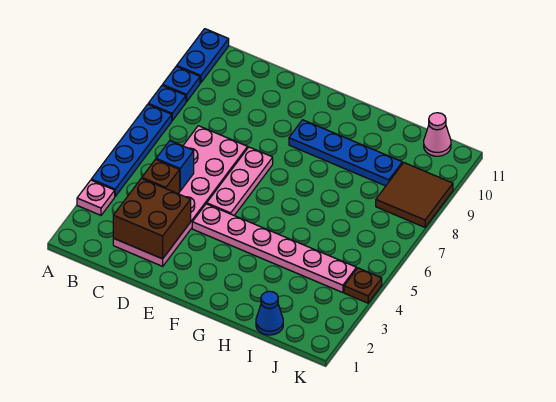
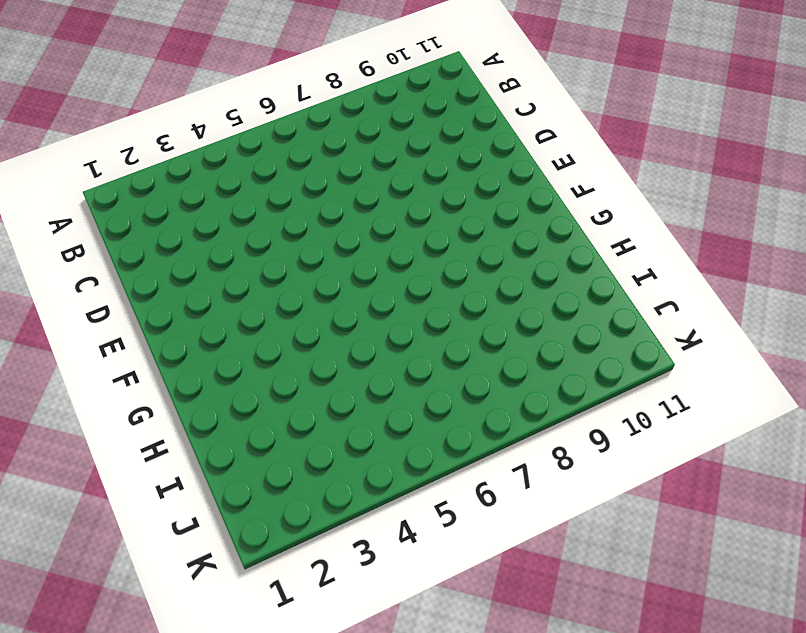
none -> pink plate A3 level 1
none -> blue plate A4:A7 level 1
none -> blue plate A8 level 1

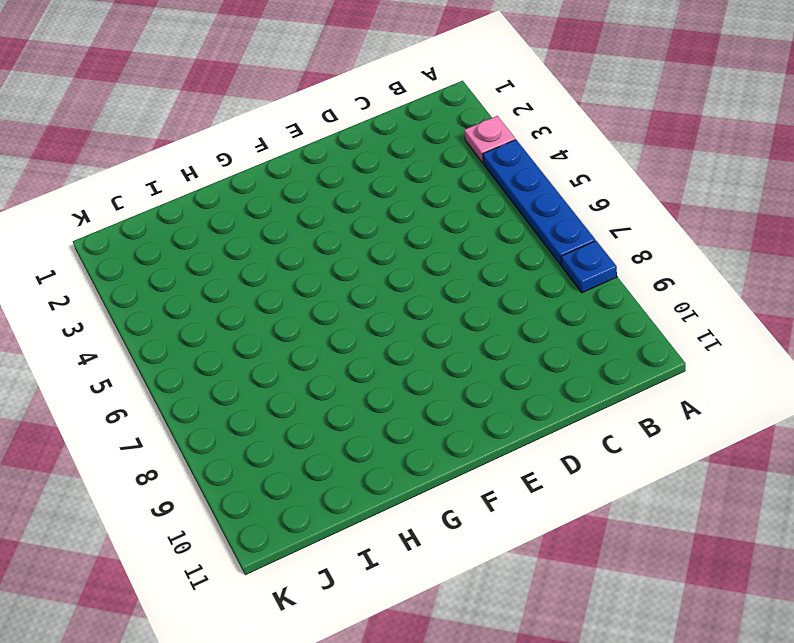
none -> blue plate A9 level 1
none -> blue plate A10:A11 level 1
none -> pink plate C2:D7 level 1

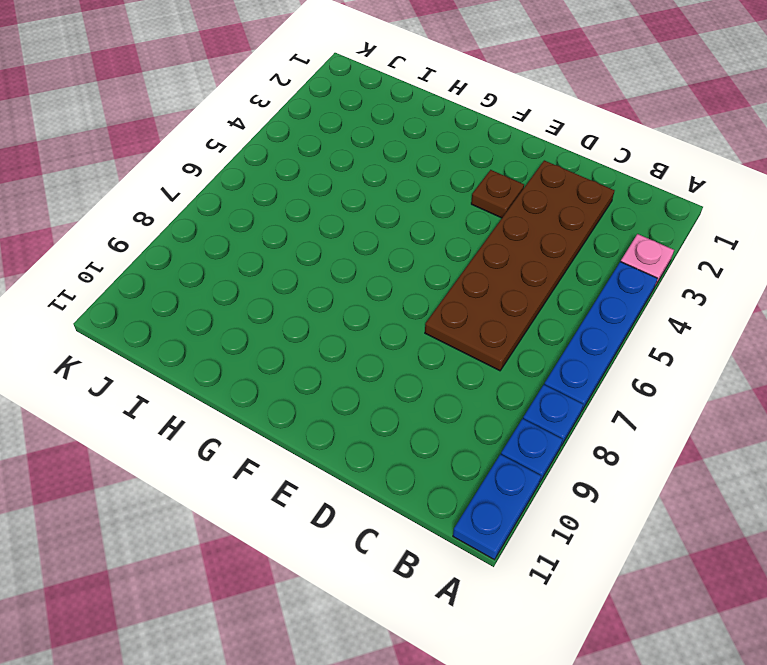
brown plate C2:D7 level 1 -> pink plate C2:D7 level 1
brown plate E3 level 1 -> brown plate K4 level 1
none -> pink plate E4:J4 level 1
none -> pink plate E5:E7 level 1
none -> blue plate F9:I9 level 1

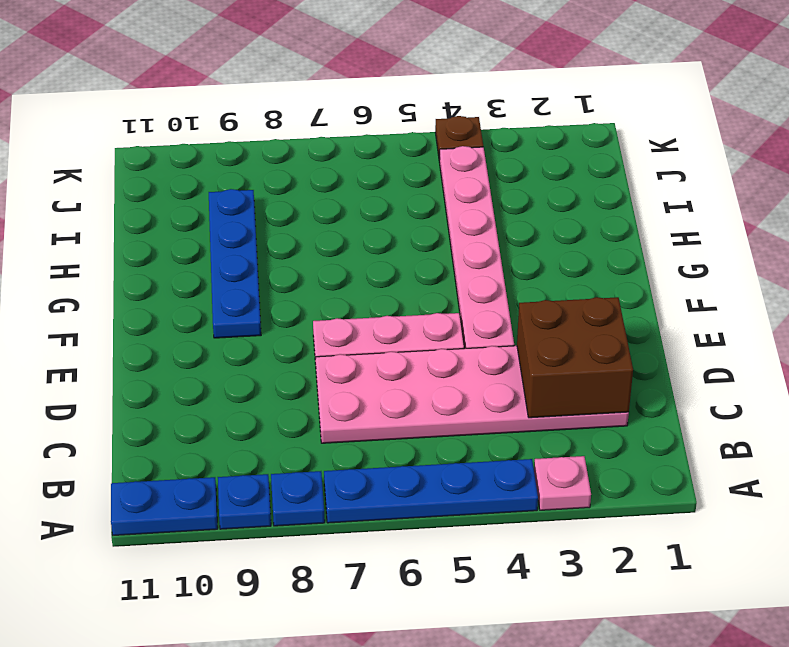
none -> blue cone I1 level 1
none -> brown tile J8:K9 level 1
none -> pink cone J11 level 1

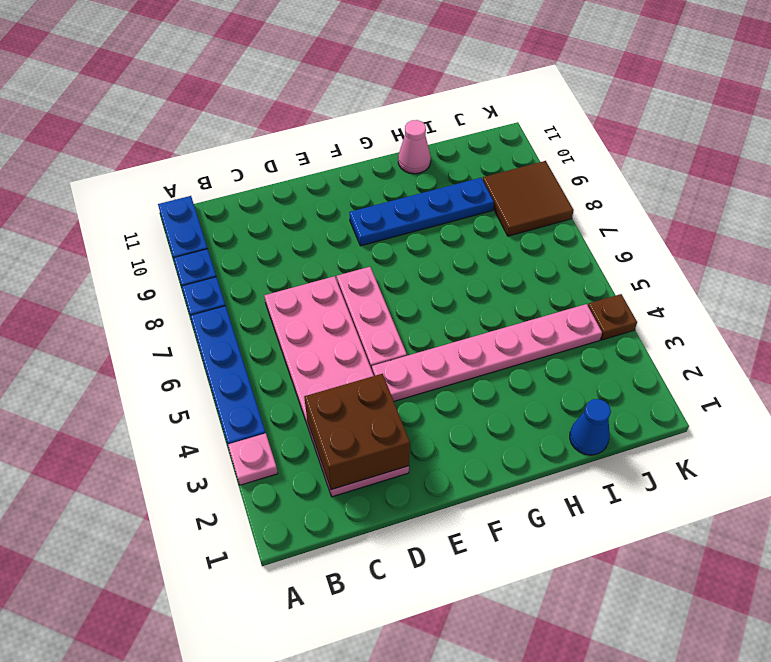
pink cone H11 level 1 -> pink cone J11 level 1
none -> brown brick C4 level 2
none -> blue brick C5 level 2

